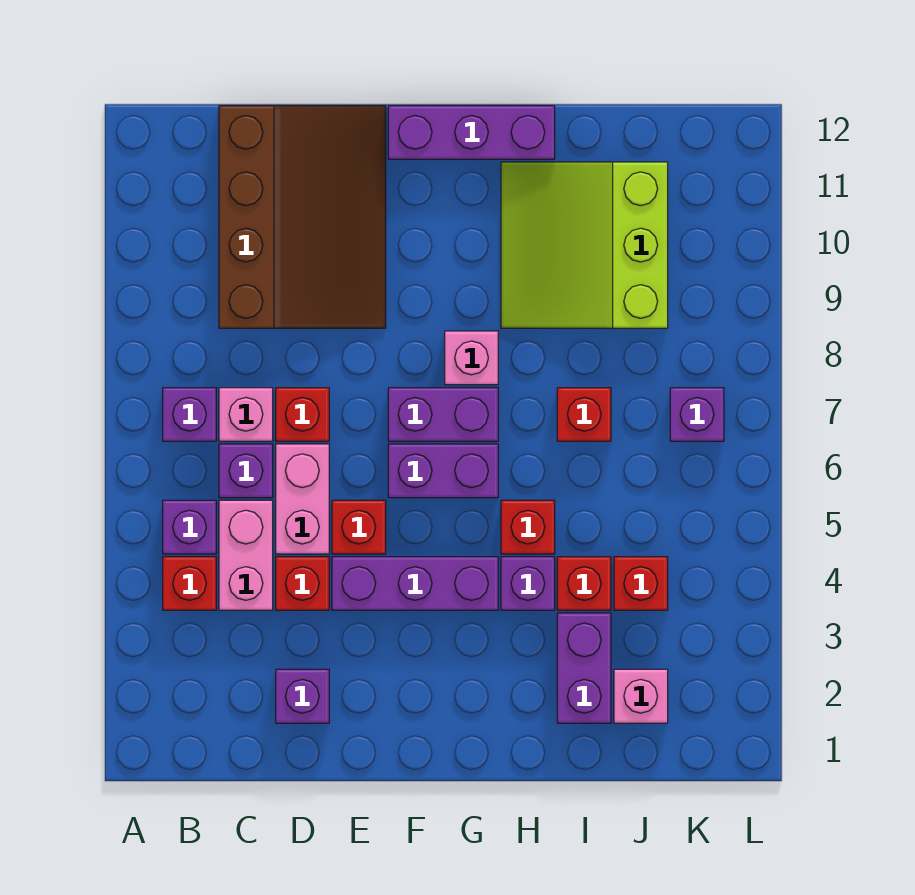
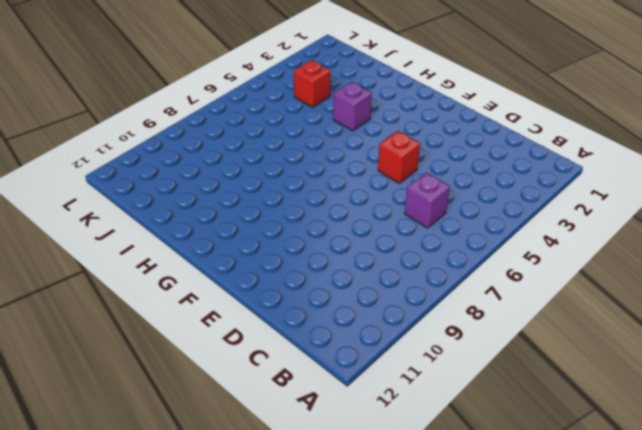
none -> red brick B4 level 1
none -> purple brick B5 level 1
none -> purple brick B7 level 1

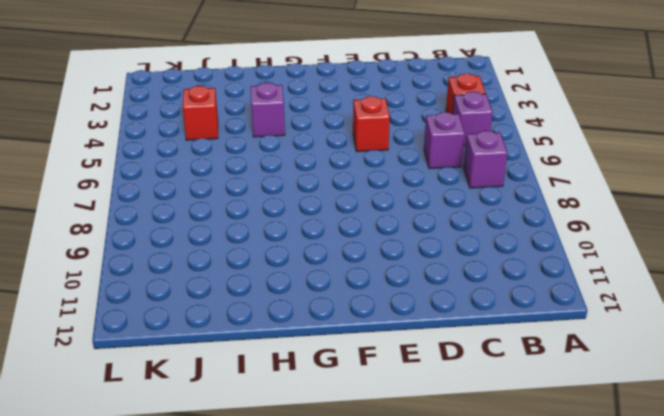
none -> pink brick C4:C5 level 1
none -> pink brick C7 level 1
none -> brown slope C9:E12 level 1 top C

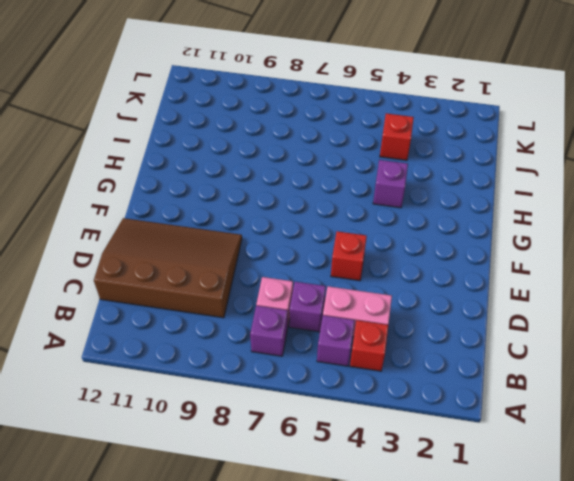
none -> purple brick D2 level 1
none -> red brick D4 level 1
none -> pink brick D5:D6 level 1

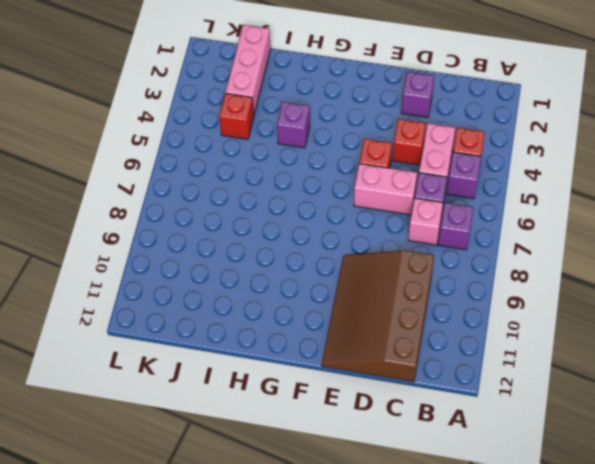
pink brick D6:E6 level 1 -> pink brick D5:D6 level 1
pink brick J1:J3 level 1 -> pink brick J2 level 1
none -> red brick D7 level 1
none -> purple brick E4:G4 level 1
none -> purple brick F6:G6 level 1

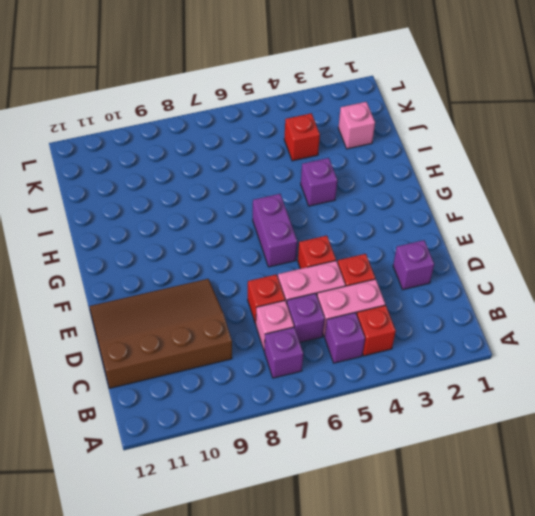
none -> purple brick E4:G4 level 1
none -> purple brick F7:G7 level 1
none -> purple brick F12:H12 level 1

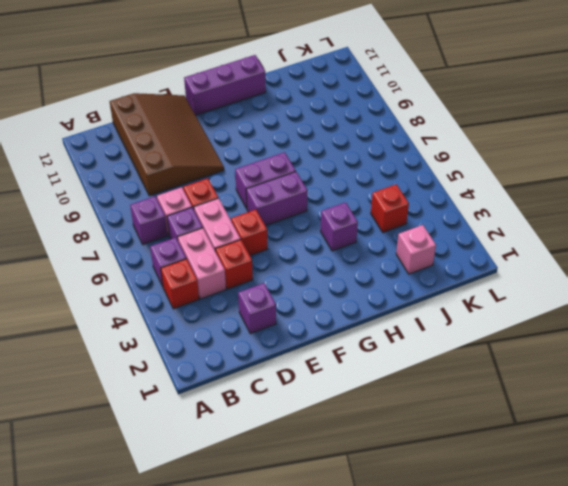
none -> purple brick E4:G4 level 1
none -> pink brick G8 level 1
none -> red brick H5 level 1

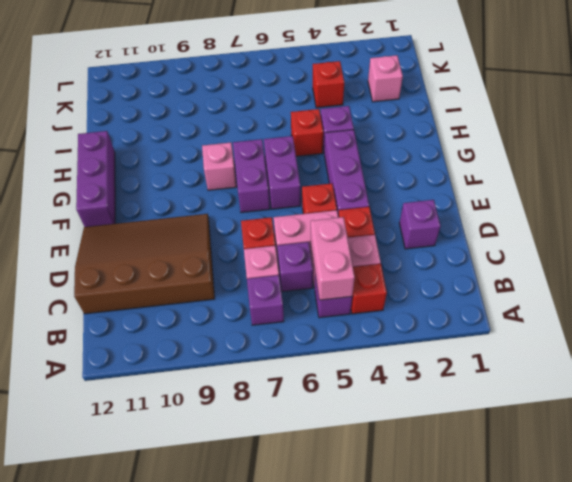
pink brick B5:C5 level 2 -> none
none -> lime slope H9:J11 level 1 top J
none -> purple brick I2:I3 level 1
none -> red brick I4 level 1

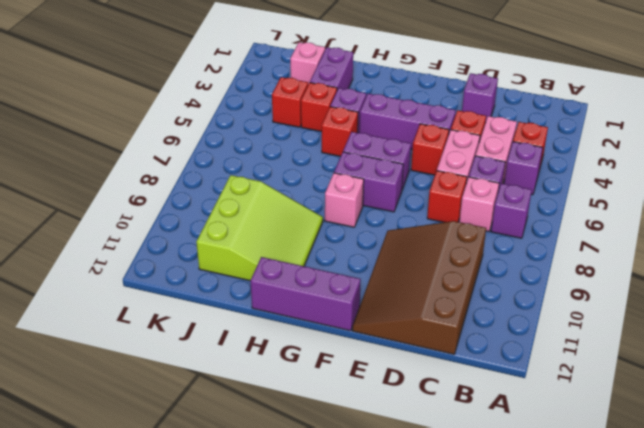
none -> red brick I7 level 1
none -> purple brick K7 level 1

